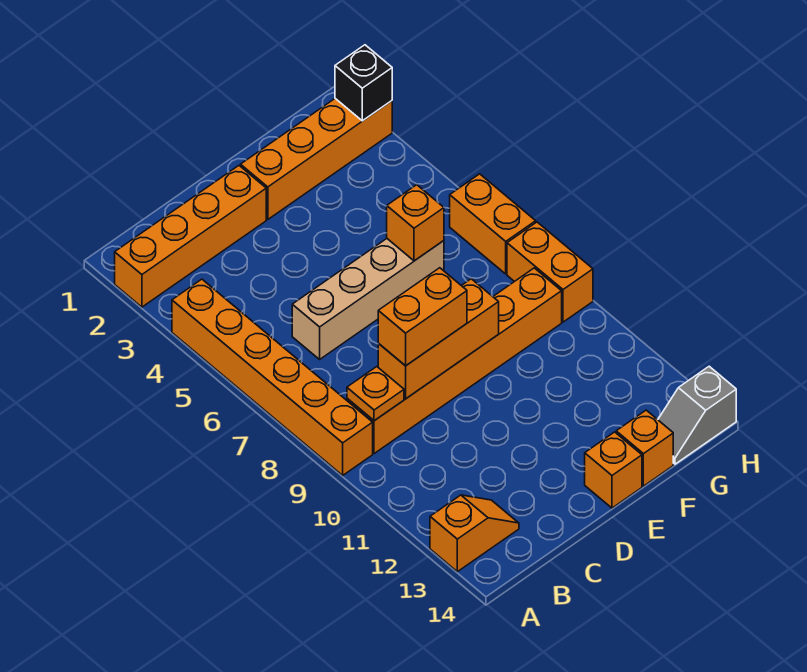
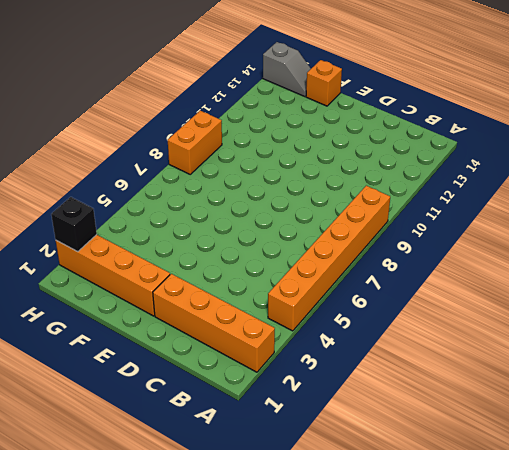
none -> orange slope A13:B13 level 1 top A
none -> orange brick B9:G9 level 1
none -> tan brick C6:F6 level 1

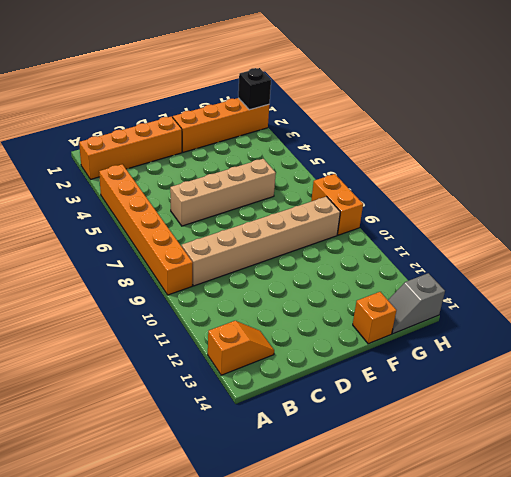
tan brick B9:G9 level 1 -> orange brick B9:G9 level 1
none -> orange brick E14 level 1
none -> orange brick H6:H7 level 1
none -> orange plate B9 level 2

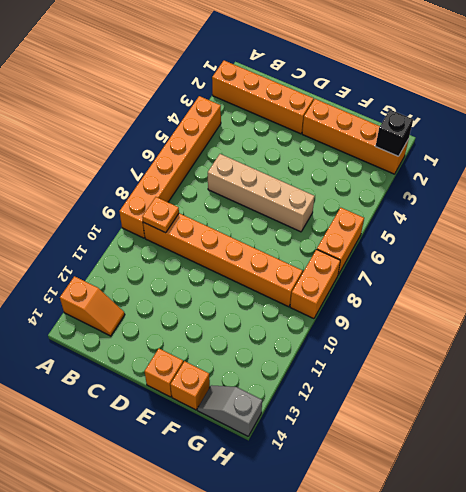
none -> orange brick C9:E9 level 2
none -> orange brick F6 level 2
none -> orange brick C9:D9 level 3

